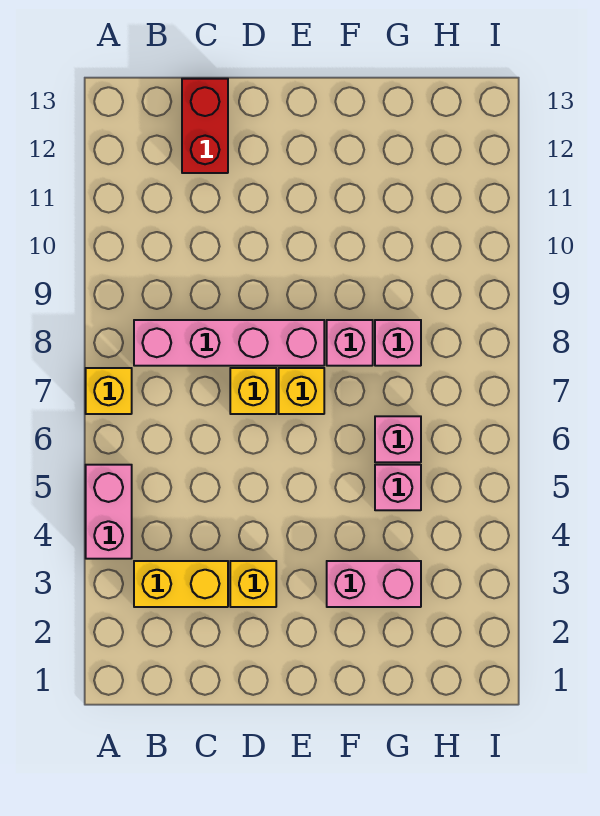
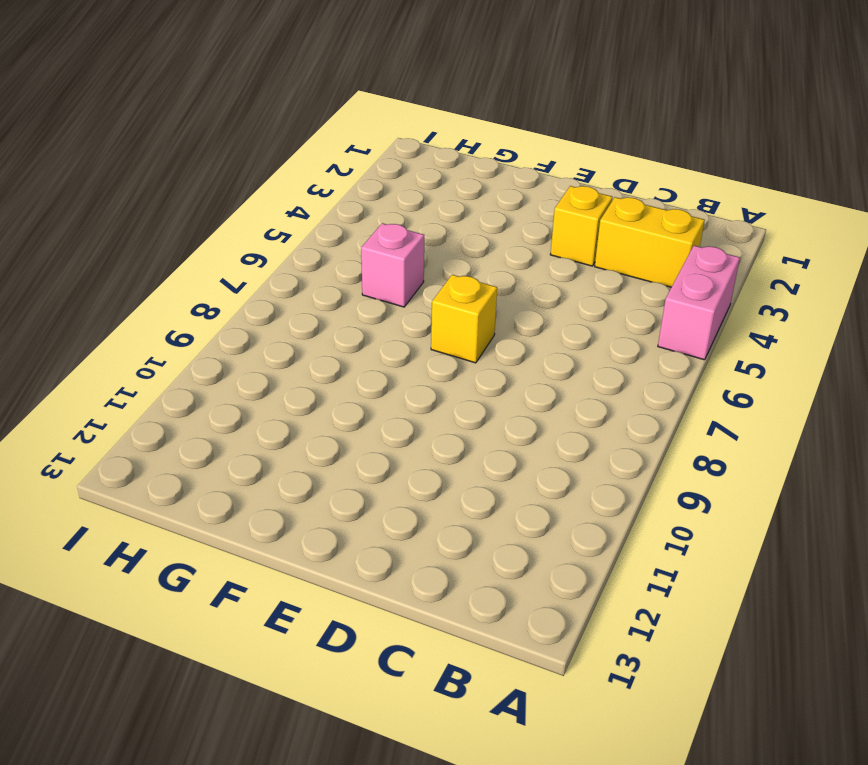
none -> yellow brick A7 level 1
none -> pink brick B8:E8 level 1
none -> red brick C12:C13 level 1

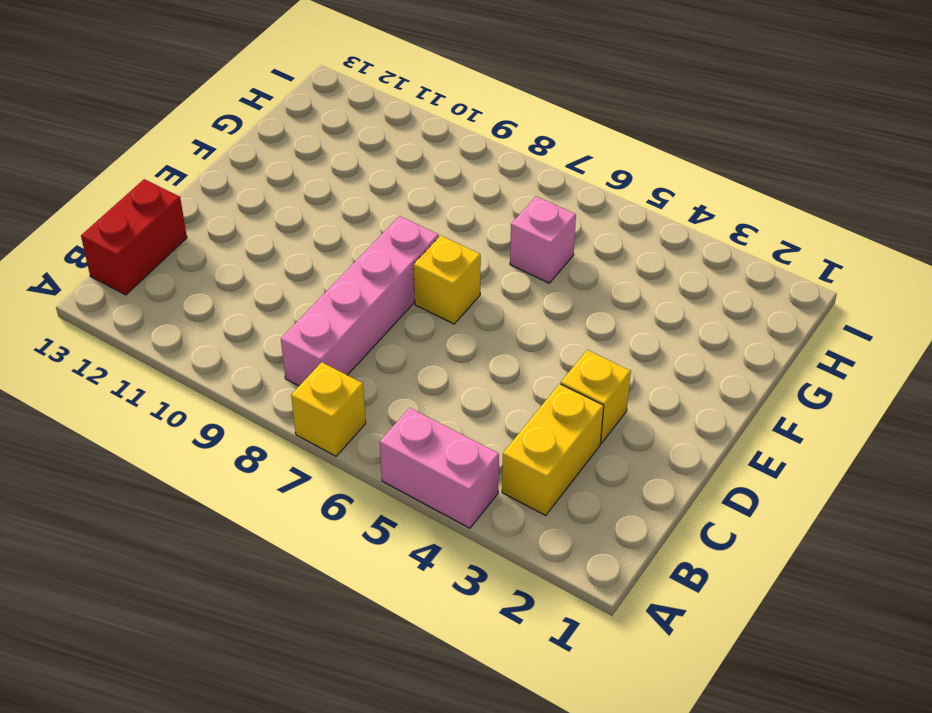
red brick B13:C13 level 1 -> red brick C12:C13 level 1
none -> yellow brick D7 level 1
none -> pink brick F3:G3 level 1
none -> pink brick F8 level 1

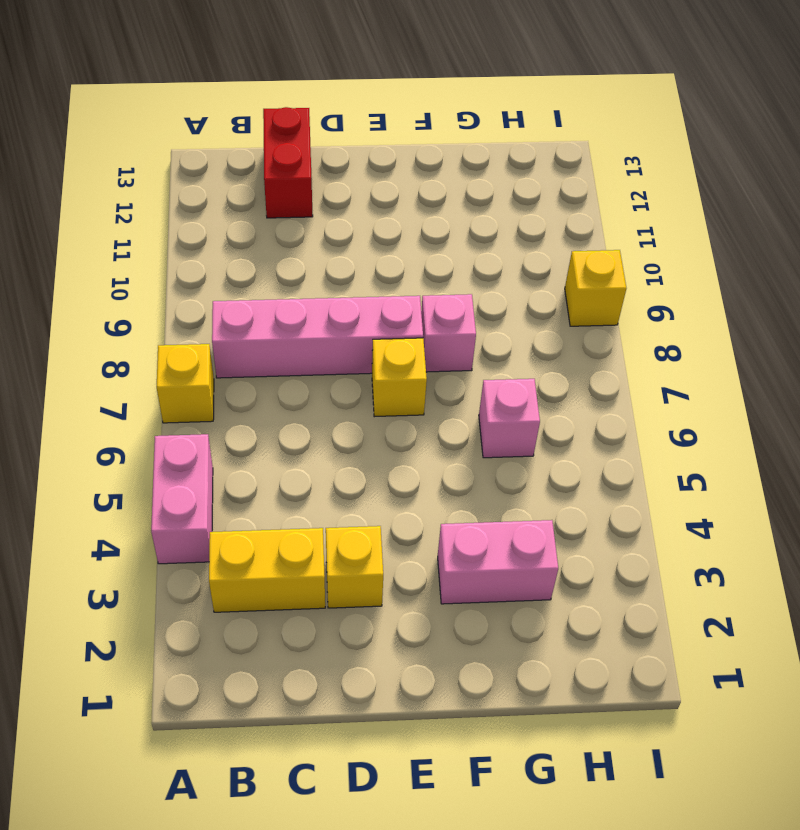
yellow brick I9 level 1 -> yellow brick D7 level 1
none -> pink brick G5 level 1
none -> pink brick G8 level 1

